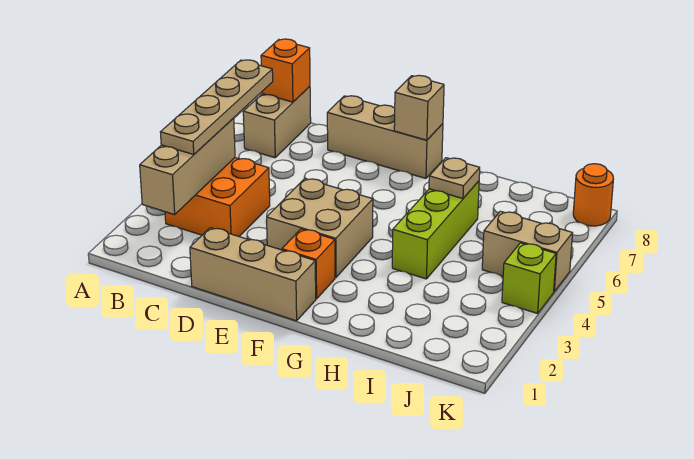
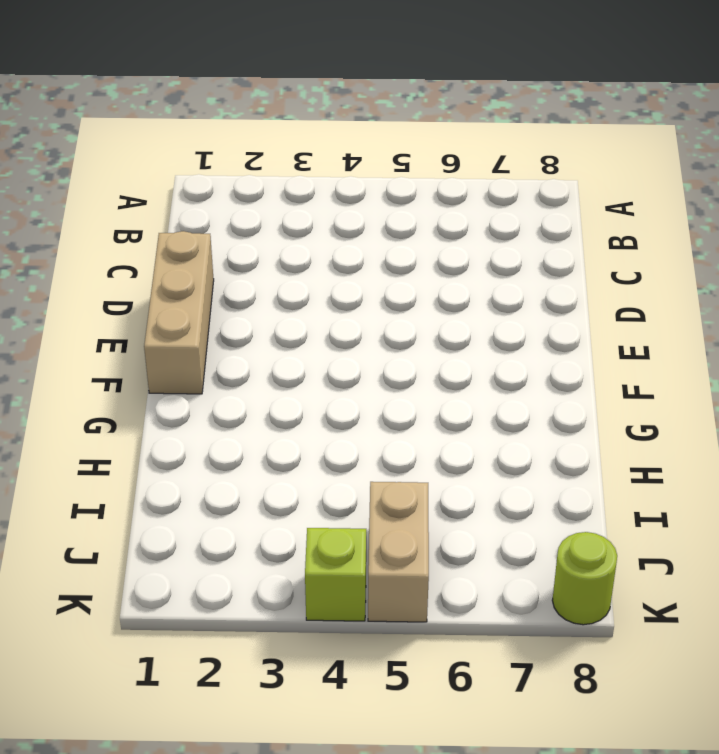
lime round brick K8 level 1 -> orange round brick K8 level 1
none -> orange brick B3:C4 level 1
none -> tan brick B7:B8 level 1
none -> tan brick D8:F8 level 1

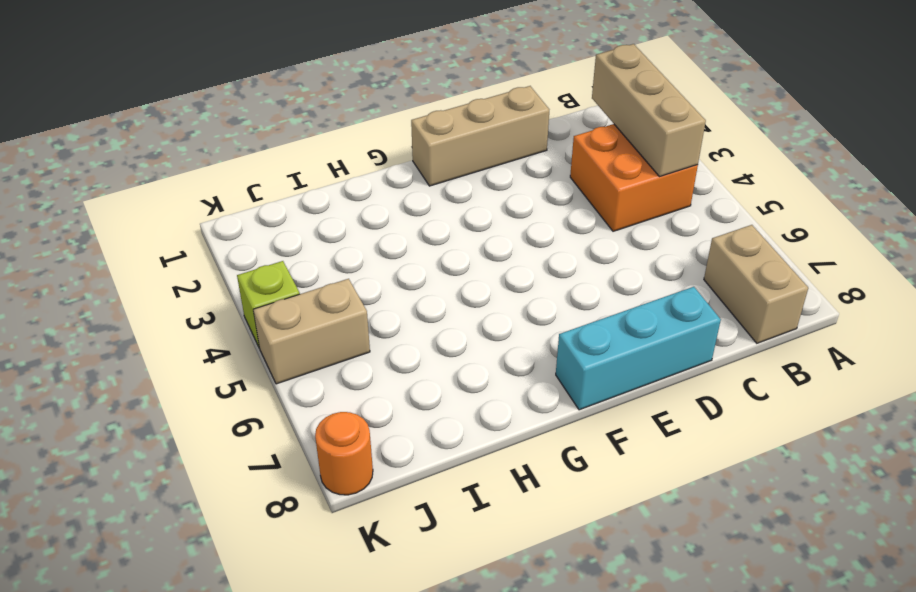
cyan brick D8:F8 level 1 -> tan brick D8:F8 level 1
none -> tan brick E3:F4 level 1
none -> orange brick F2 level 1
none -> lime brick H4:H6 level 1

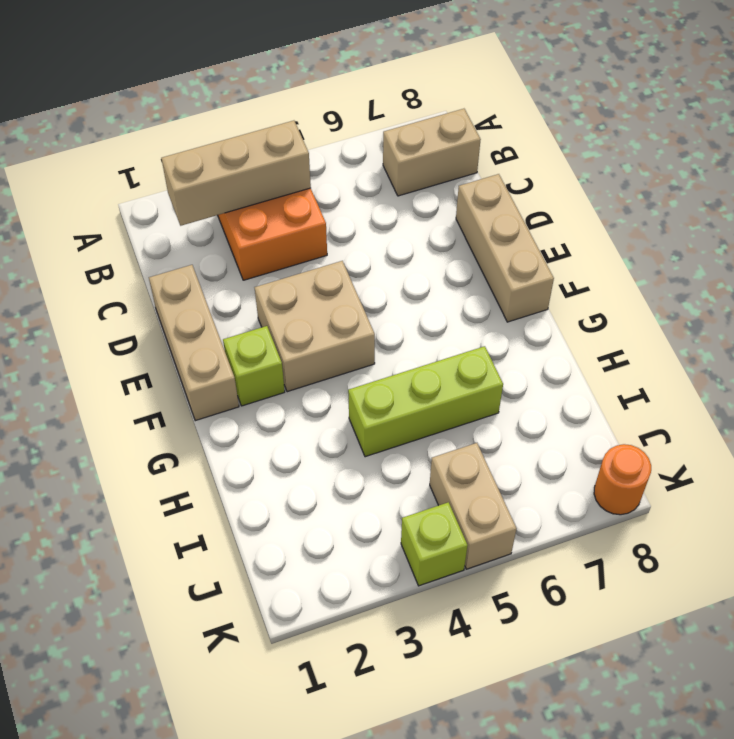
lime brick F2 level 1 -> orange brick F2 level 1
none -> orange brick B8 level 2
none -> tan brick F8 level 2
none -> tan plate H6 level 2

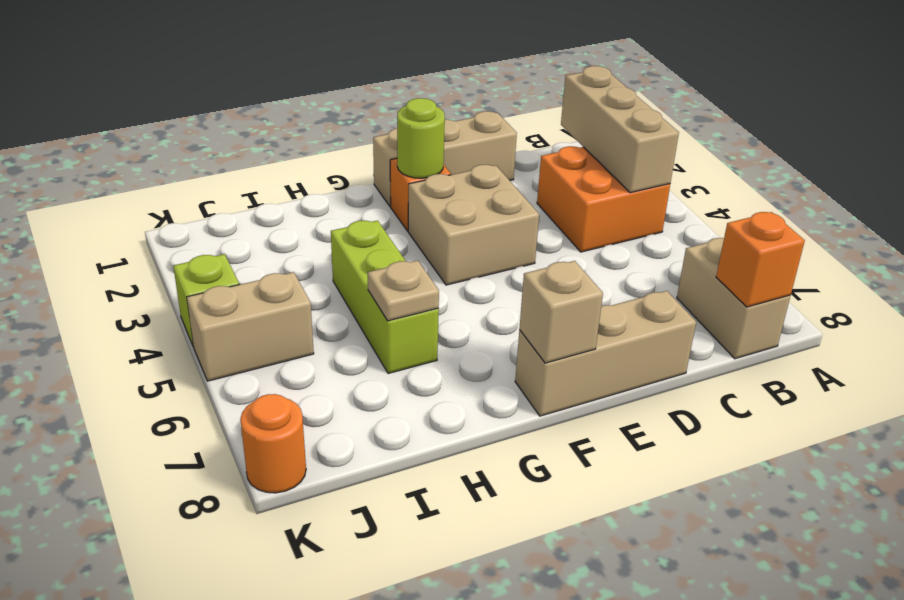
lime round brick F2 level 2 -> none
none -> tan plate B3:B6 level 3

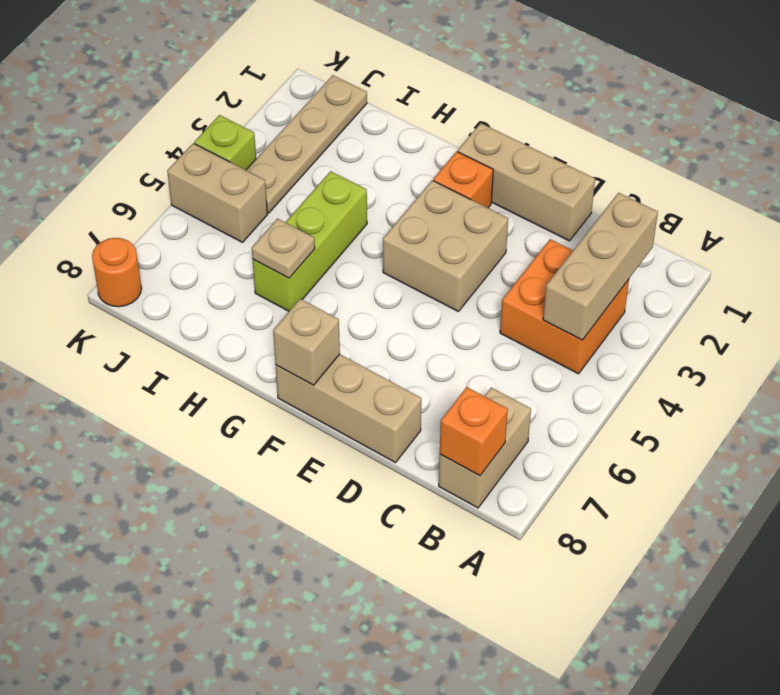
tan plate J1:J4 level 1 -> tan plate B3:B6 level 3

